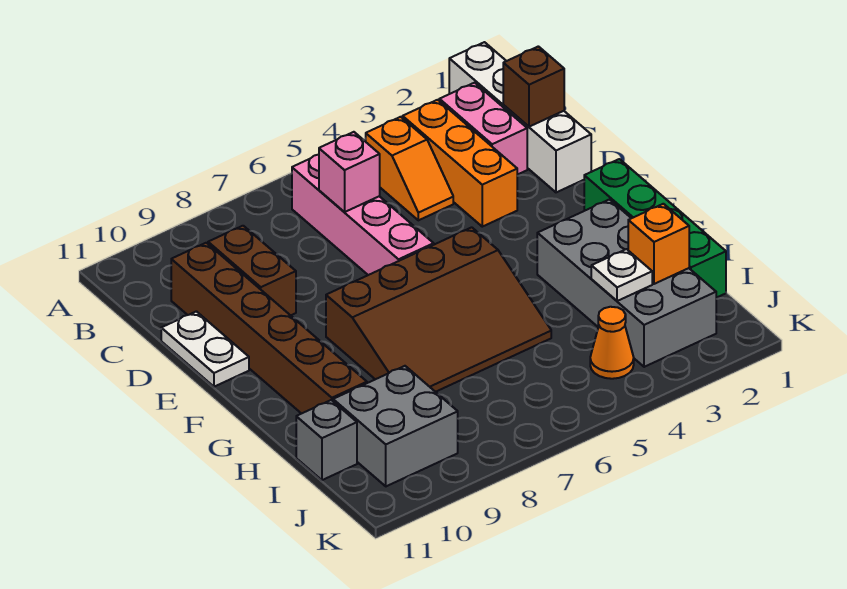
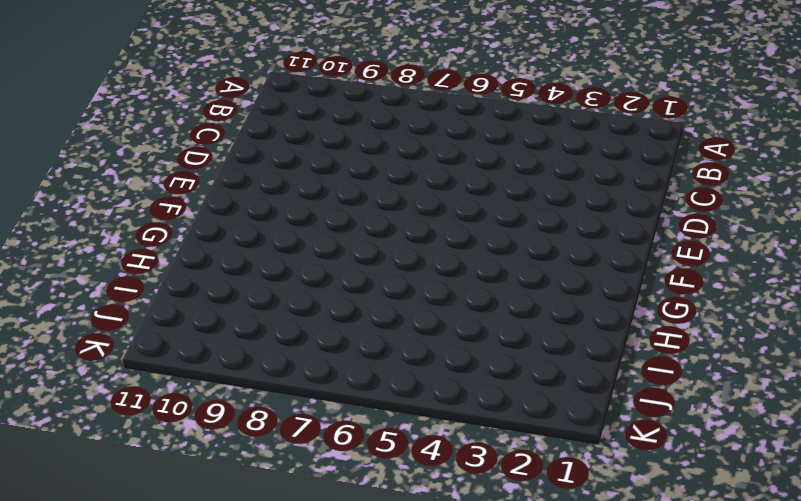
none -> white brick A1:D1 level 1
none -> pink brick B2:C2 level 1
none -> orange brick B3:D3 level 1

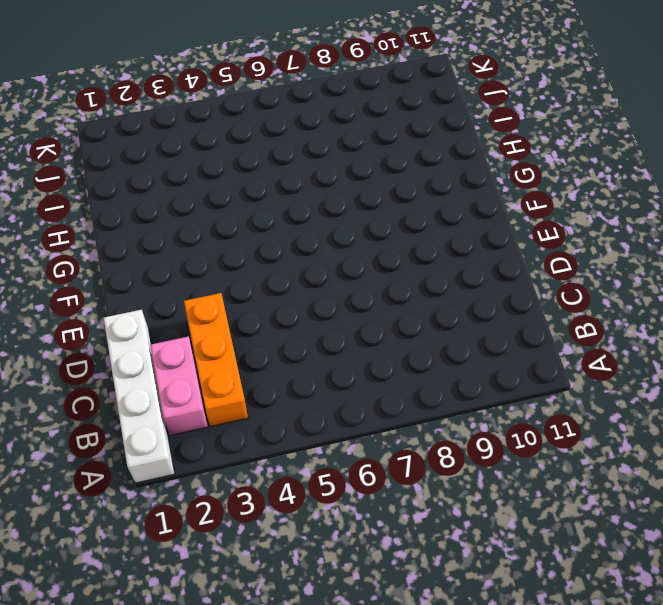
none -> orange slope B4:C4 level 1 top B
none -> pink brick B6:E6 level 1
none -> brown brick C9:D9 level 1

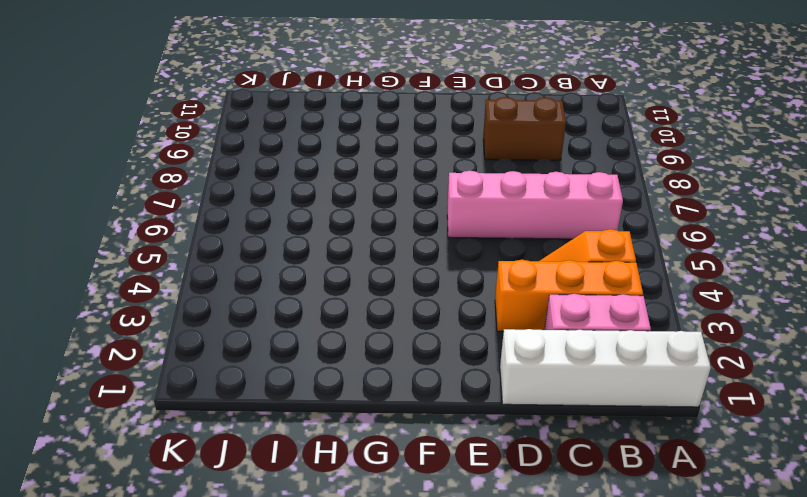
none -> brown brick C10:H10 level 1
none -> white plate D11:E11 level 1
none -> green brick F1:I1 level 1

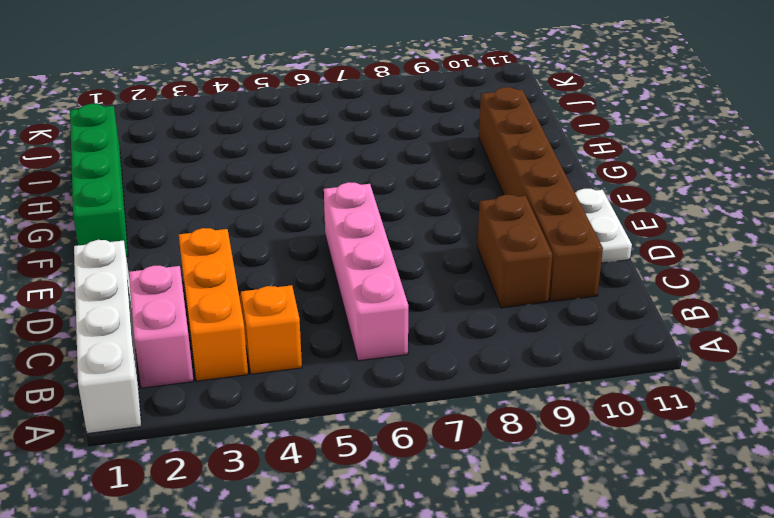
none -> brown slope F5:H8 level 1 top F
none -> grey brick G2:J3 level 1
none -> grey brick I9:J10 level 1

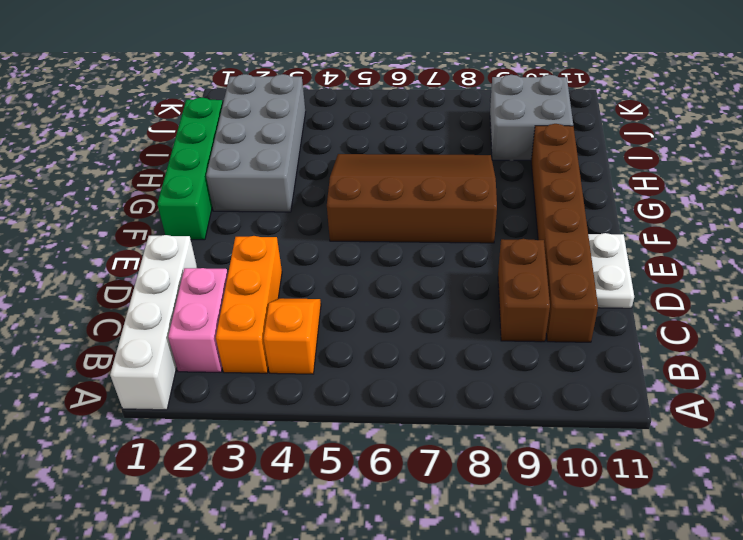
none -> pink brick B6:E6 level 1
none -> grey brick I11 level 1
none -> orange cone J4 level 1

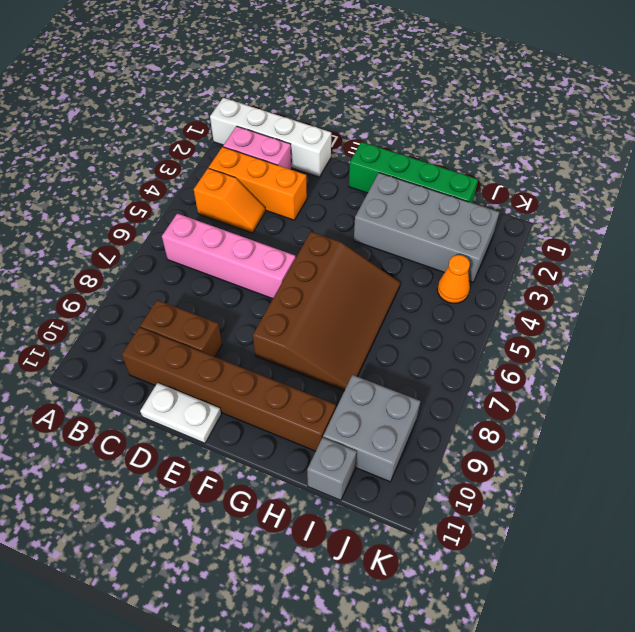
none -> brown brick C1 level 2
none -> pink brick C6 level 2
none -> orange brick I2 level 2

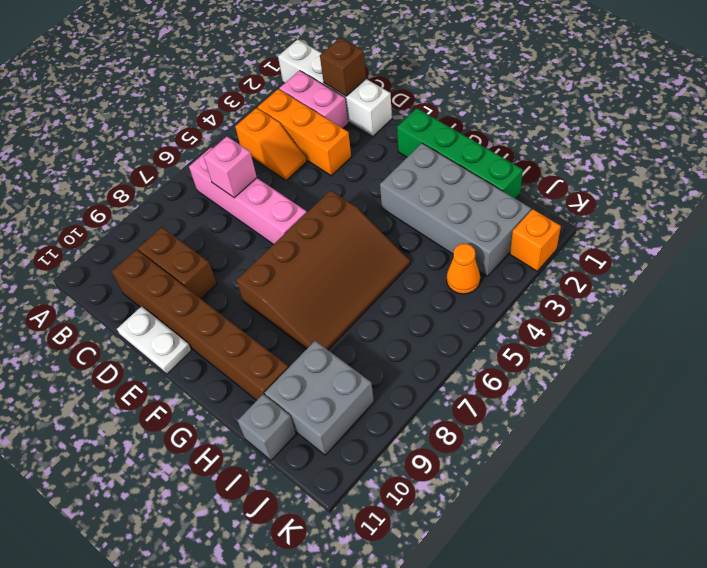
orange brick K2 level 1 -> orange brick I2 level 2
none -> white plate I3 level 2

